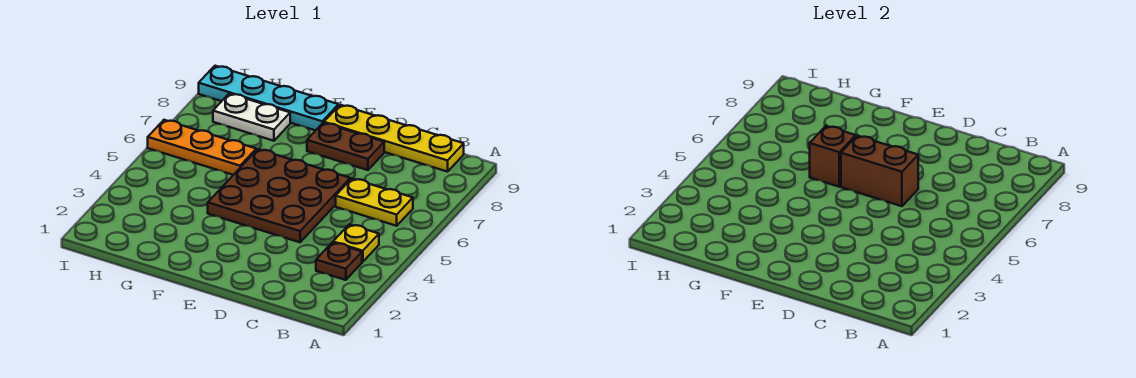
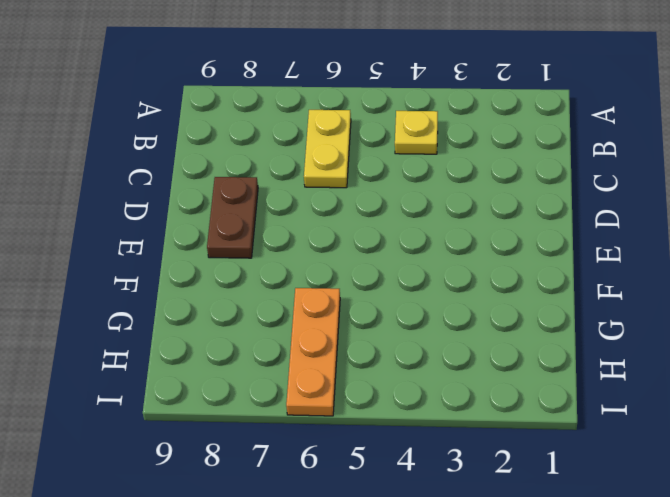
none -> brown plate B3 level 1
none -> yellow plate B9:E9 level 1

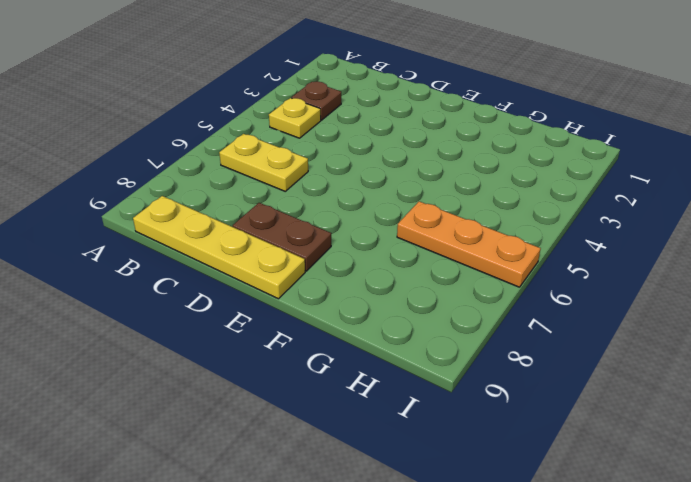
none -> brown plate D4:F6 level 1
none -> cyan plate F9:I9 level 1

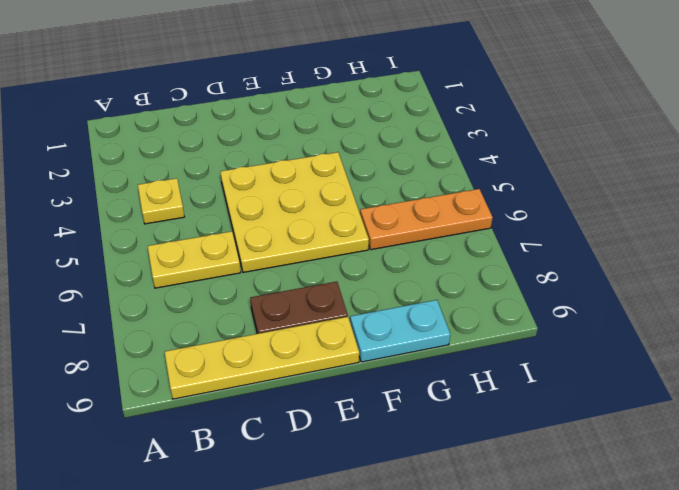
yellow plate D4:F6 level 1 -> brown plate D4:F6 level 1
cyan plate F9:G9 level 1 -> cyan plate F9:I9 level 1
none -> brown plate B3 level 1
none -> white plate G8:H8 level 1

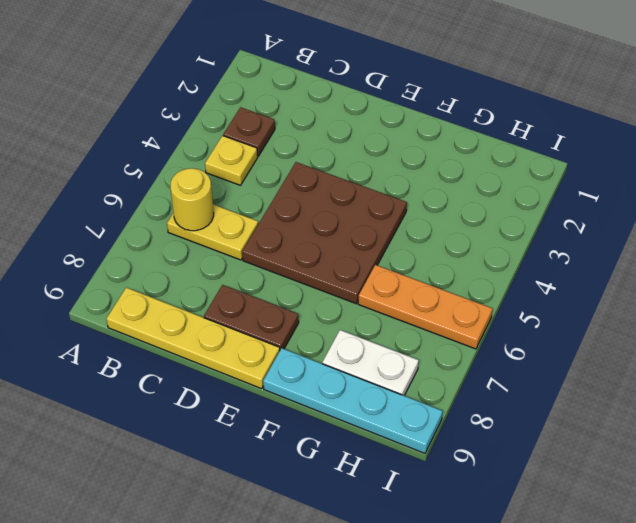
yellow round brick B6 level 2 -> none
none -> brown brick D6:E6 level 2
none -> brown brick F6 level 2

